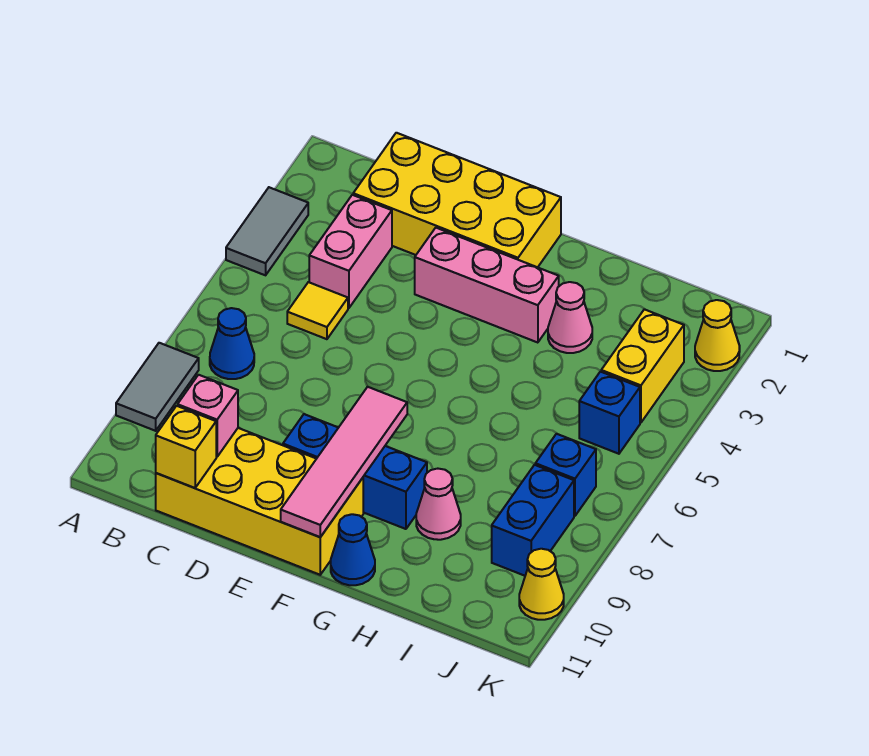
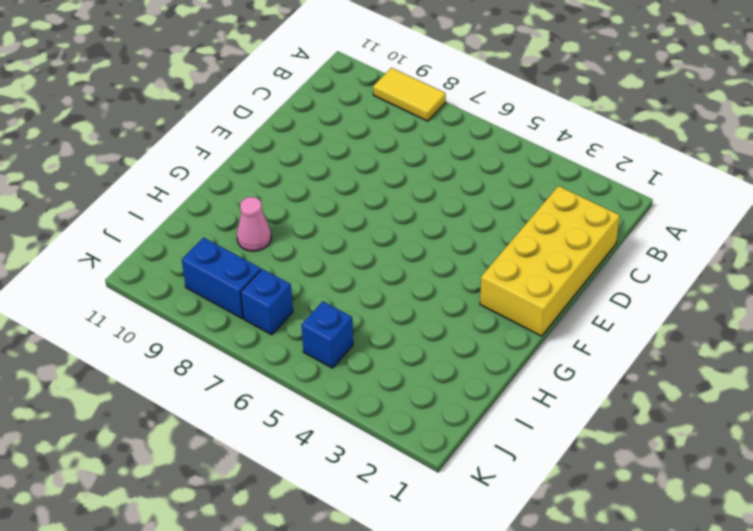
yellow tile A8:A9 level 1 -> grey tile A8:A9 level 1
none -> grey tile A3:A4 level 1
none -> blue cone B7 level 1
none -> pink brick C3:C4 level 1

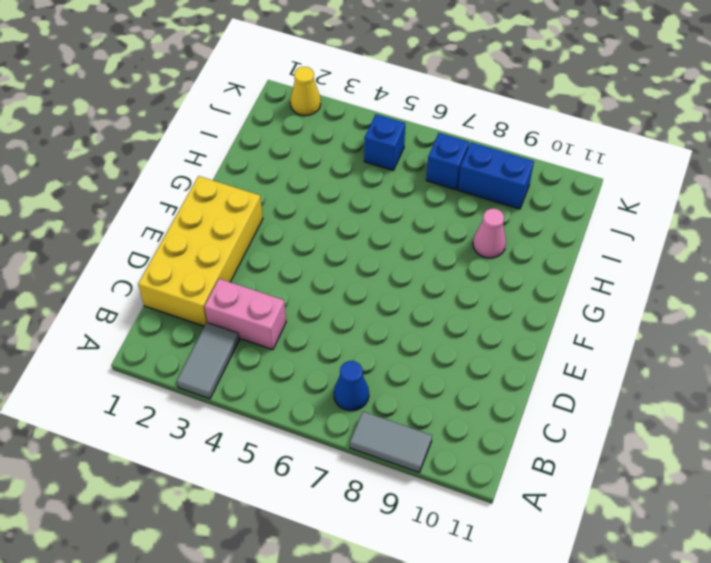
grey tile A3:B3 level 1 -> grey tile A3:A4 level 1
none -> yellow tile C5 level 1
none -> yellow brick C10:F11 level 1
none -> pink brick E3:G3 level 1

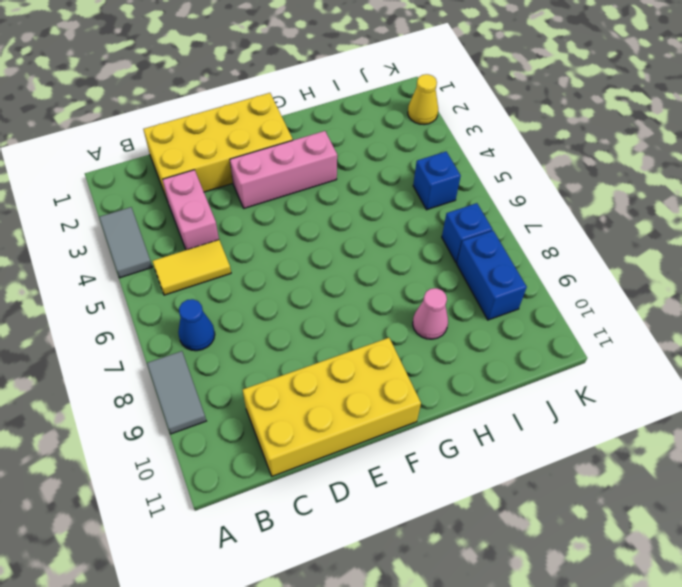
yellow tile B5:C5 level 1 -> yellow tile C5 level 1
none -> blue brick E9:G9 level 1
none -> blue cone G11 level 1
none -> pink cone H3 level 1

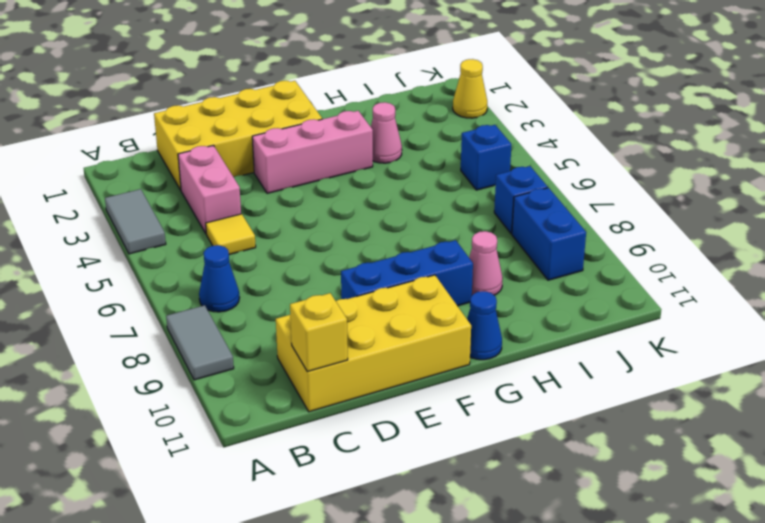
none -> yellow brick J3:J4 level 1
none -> yellow cone K10 level 1
none -> pink brick C10 level 2

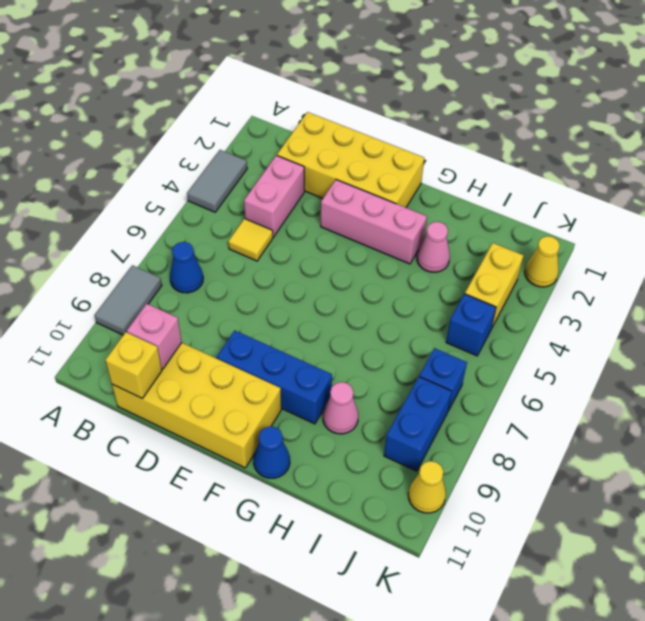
none -> pink tile F8:F11 level 2

